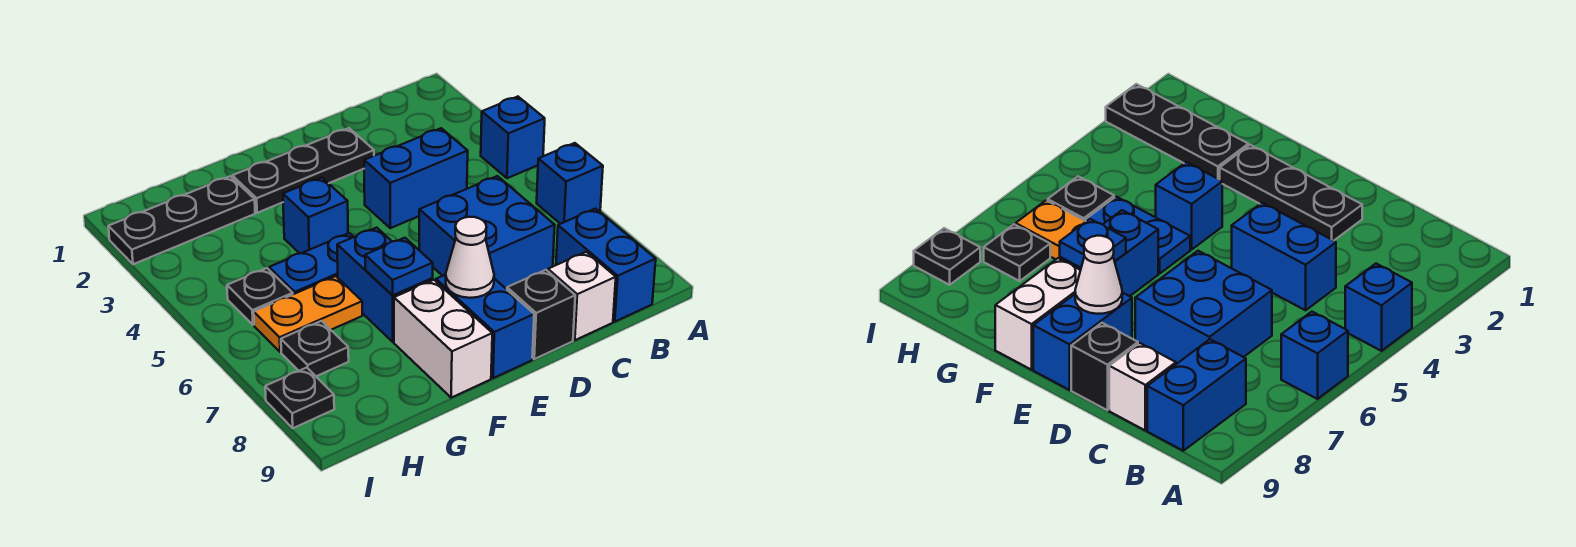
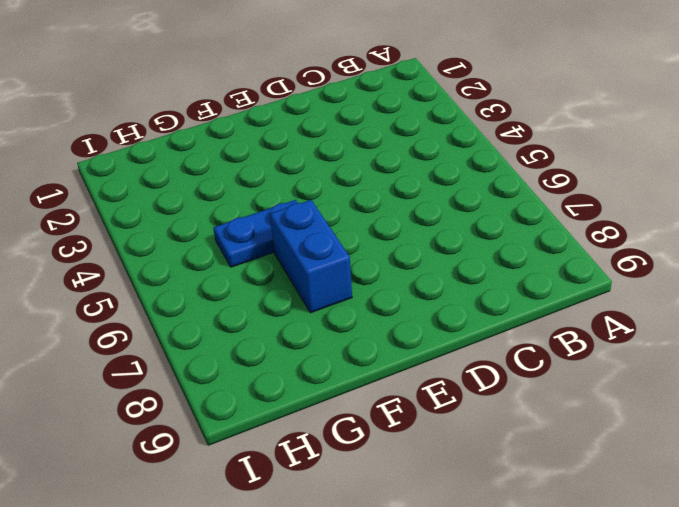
none -> blue brick A4 level 1
none -> blue brick A6 level 1
none -> blue brick B8:B9 level 1

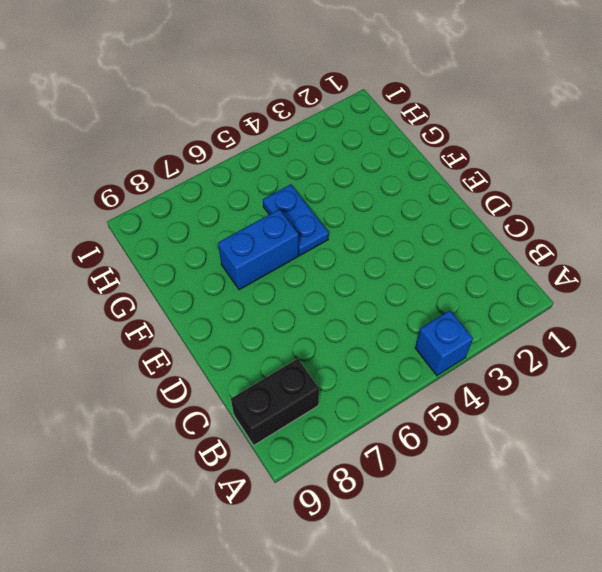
black brick B8:B9 level 1 -> blue brick B8:B9 level 1
none -> blue brick A6 level 1
none -> blue brick C4:D4 level 1
none -> blue brick C6:D7 level 1

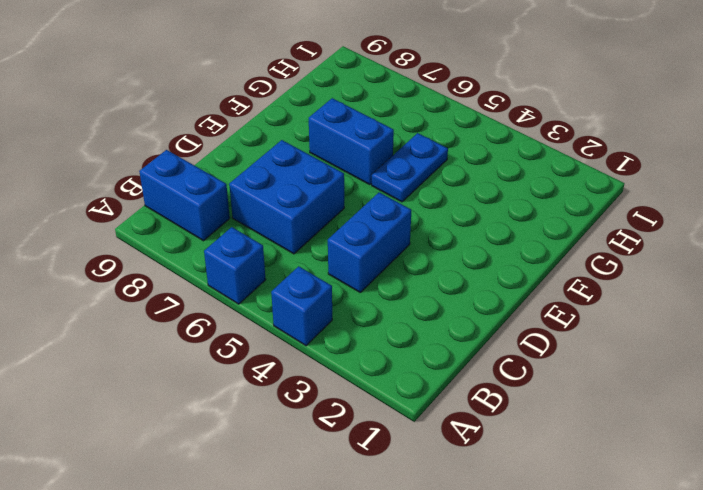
none -> white brick C9 level 1
none -> black plate D2:F2 level 1
none -> black brick D9 level 1

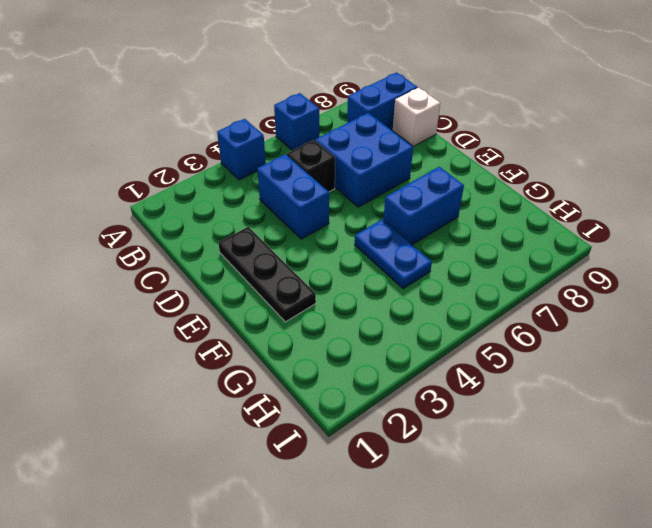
black brick C5 level 1 -> black brick D9 level 1
none -> blue brick E8:E9 level 1
none -> blue brick F4 level 1
none -> white brick F8:F9 level 1

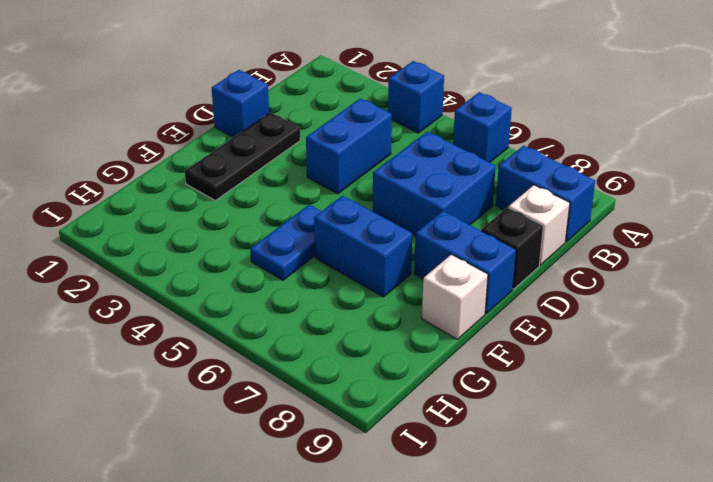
blue brick D1 level 1 -> blue brick F4 level 1
white brick F9 level 1 -> white brick F8:F9 level 1
none -> black plate G2:I2 level 1
none -> orange plate G6:H6 level 1
none -> black plate H5 level 1

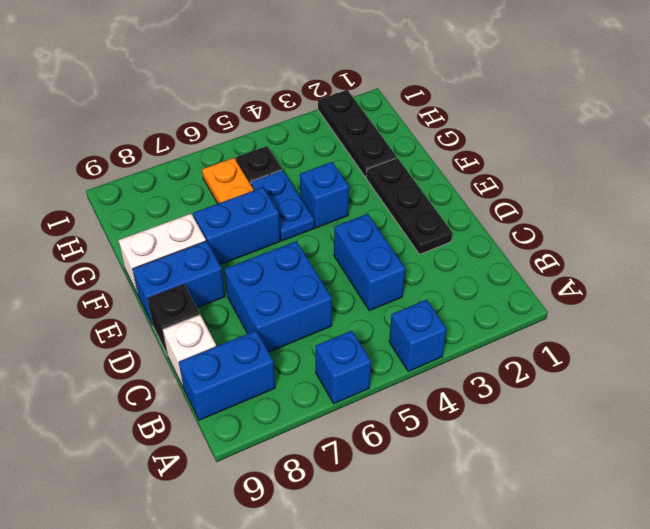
none -> black plate H7 level 1
none -> black plate I8 level 1
none -> white cone E8 level 2

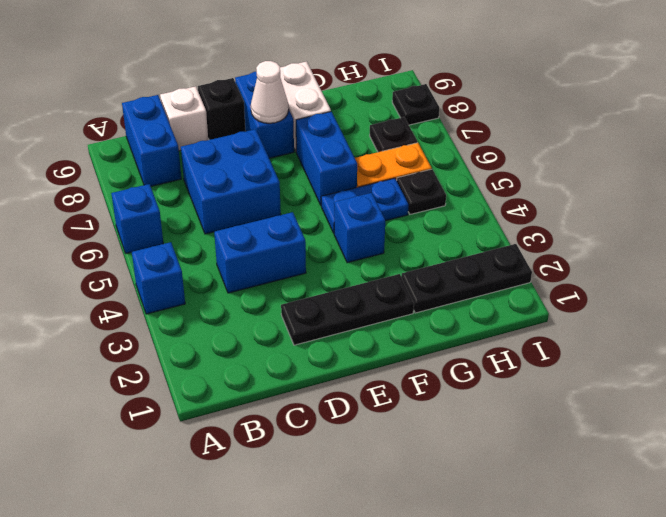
none -> blue plate F7 level 2

